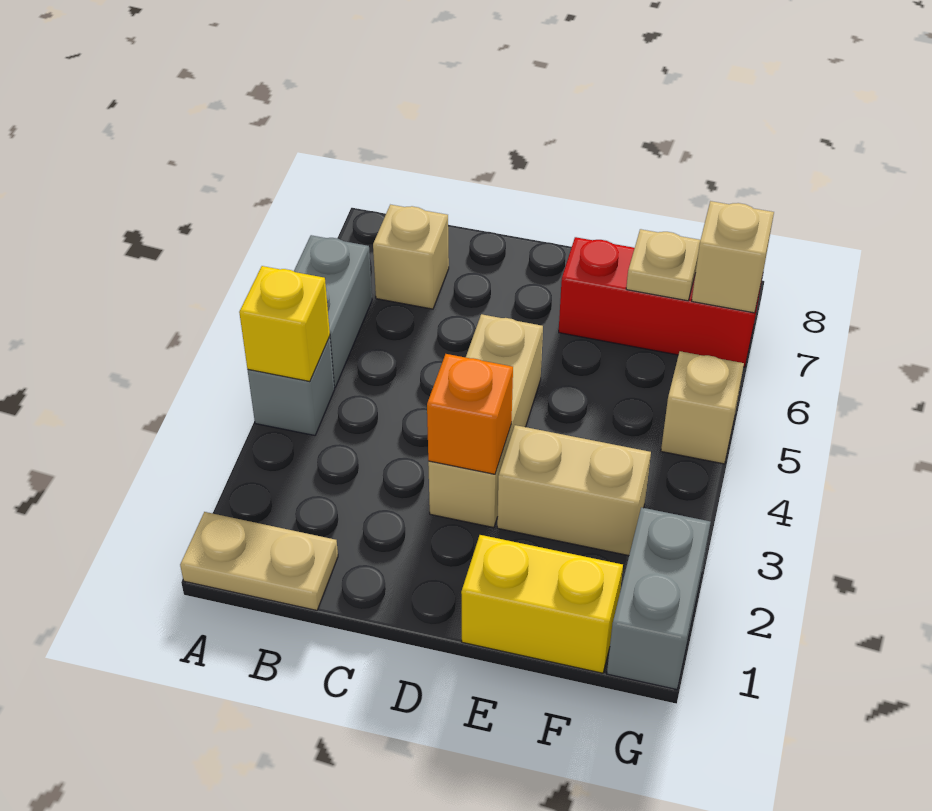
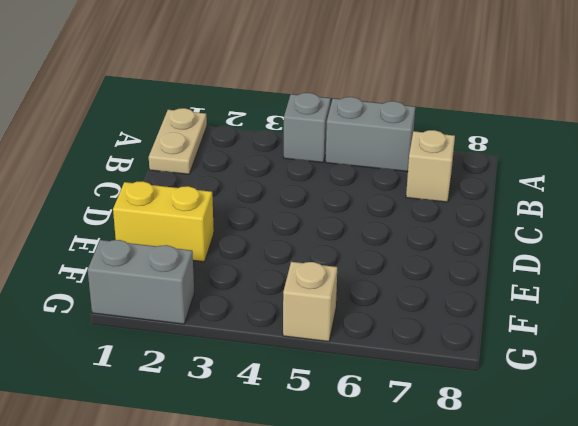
yellow brick E1:E2 level 1 -> yellow brick E1:F1 level 1
none -> tan brick D3:D5 level 1
none -> tan brick E3:F3 level 1
none -> red brick E7:G7 level 1

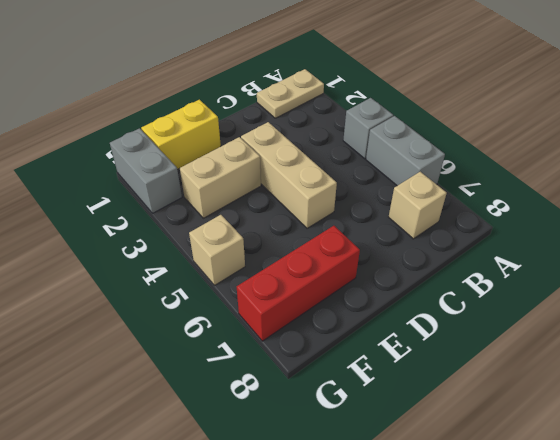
none -> yellow brick A4 level 2
none -> orange brick D3 level 2
none -> tan plate F7 level 2

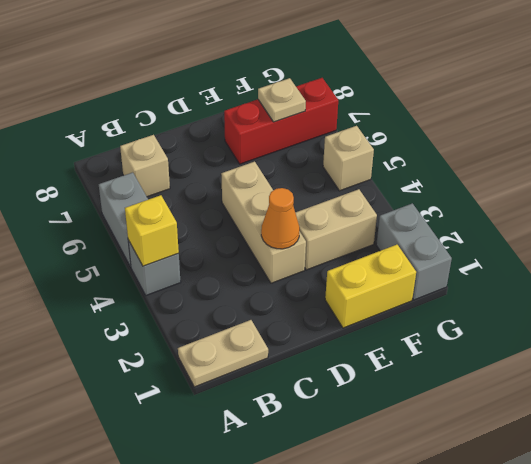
orange cone D3 level 2 -> orange brick D3 level 2
none -> tan brick G7 level 2

